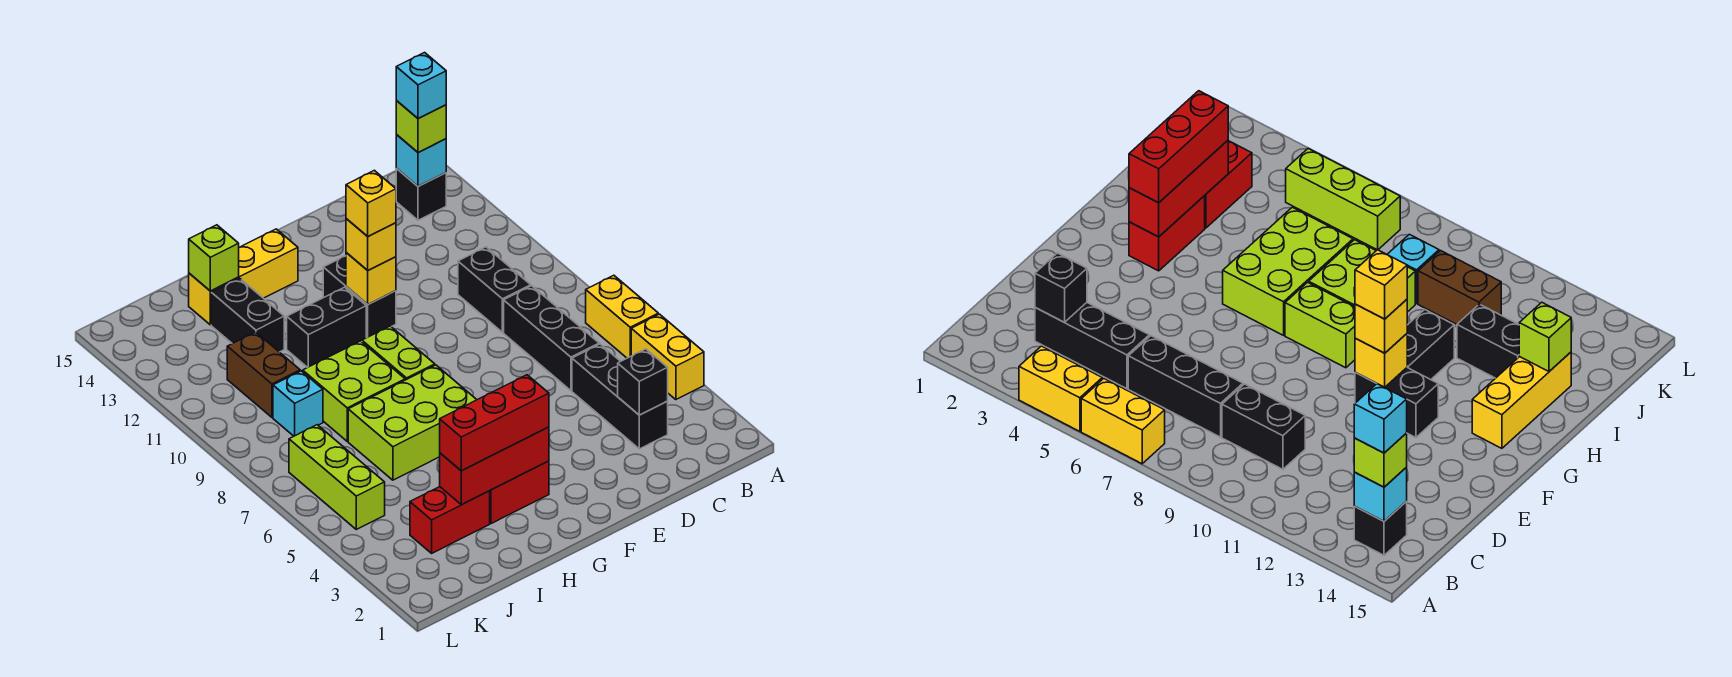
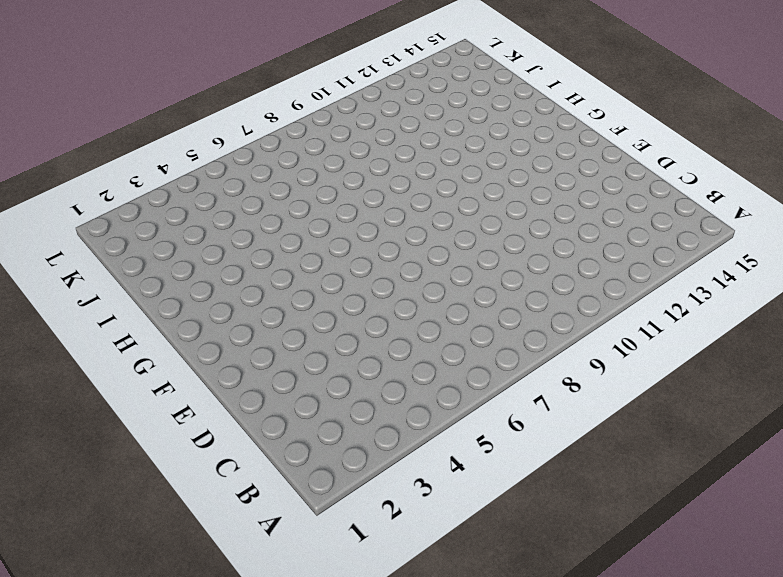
none -> yellow brick A4:A5 level 1
none -> yellow brick A6:A7 level 1
none -> black brick B14 level 1

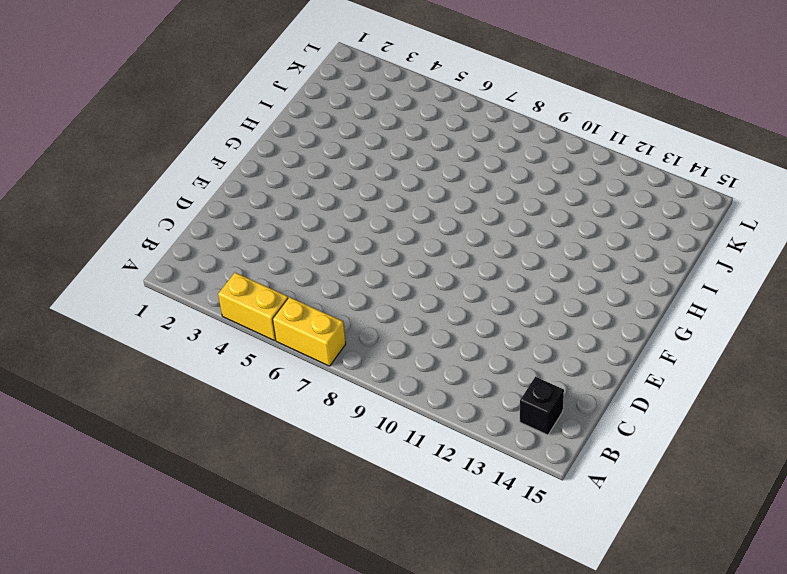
none -> black brick C3:C5 level 1
none -> black brick C6:C8 level 1
none -> black brick C9:C10 level 1

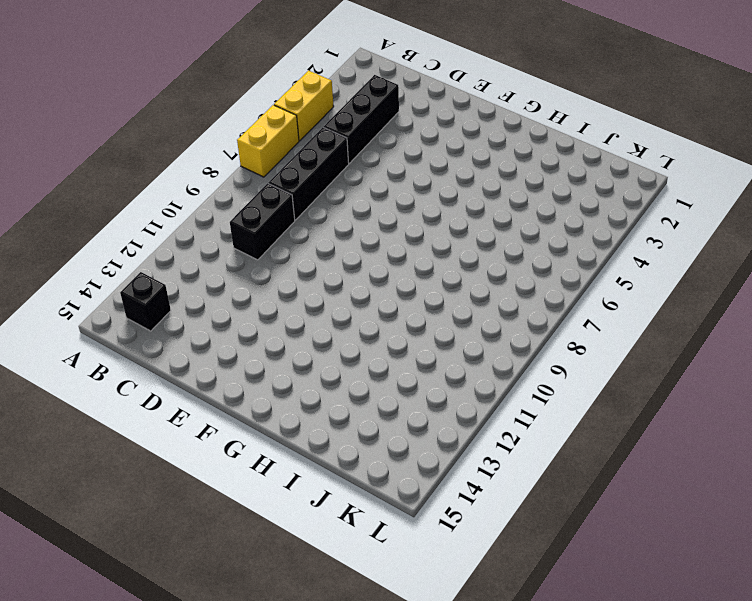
none -> black brick F11:F12 level 1
none -> red brick G3:H3 level 1
none -> lime brick G6:I7 level 1

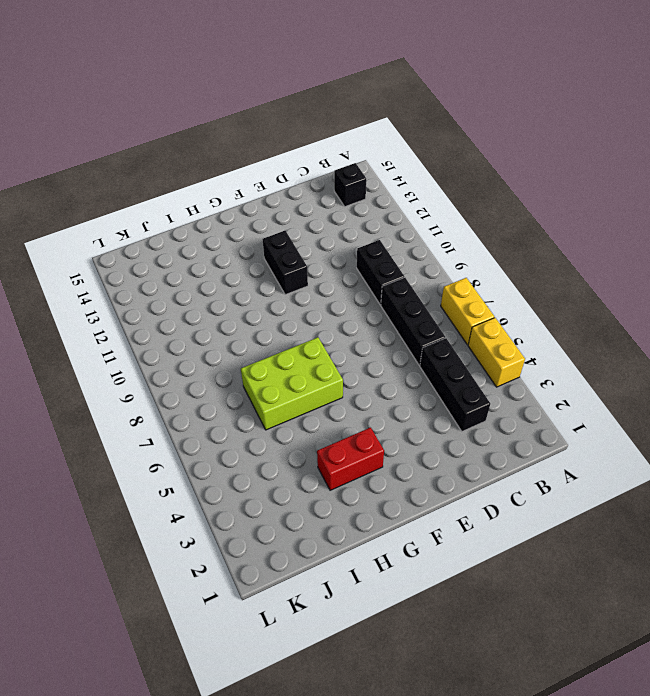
none -> lime brick G8:G9 level 1
none -> black brick G11:H11 level 1
none -> yellow brick G14:I14 level 1

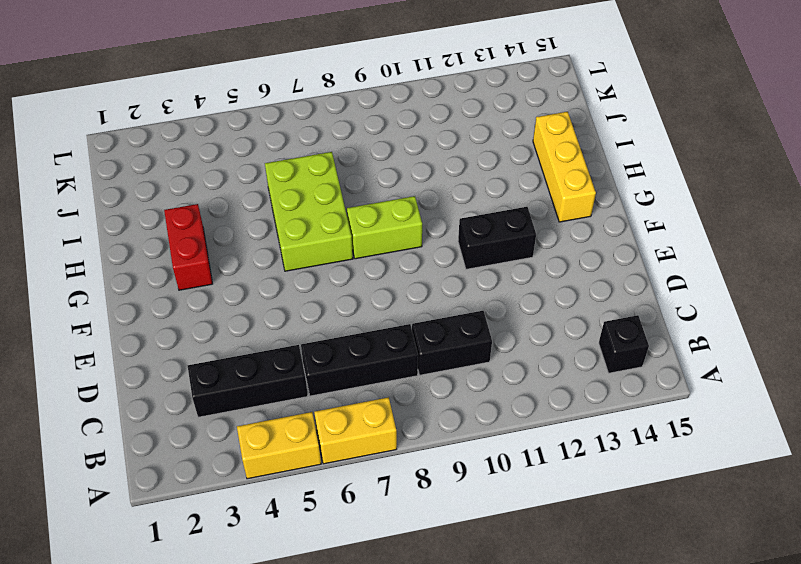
none -> black brick G11:H11 level 1
none -> lime brick H8:I9 level 1
none -> red brick I3:J3 level 1

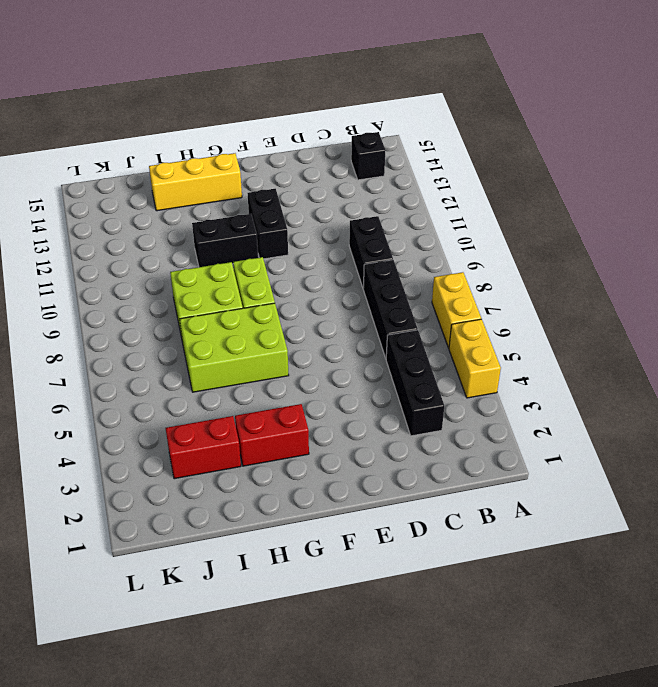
none -> black brick I12:I13 level 1
none -> cyan brick J9 level 1
none -> brown brick J10:J11 level 1

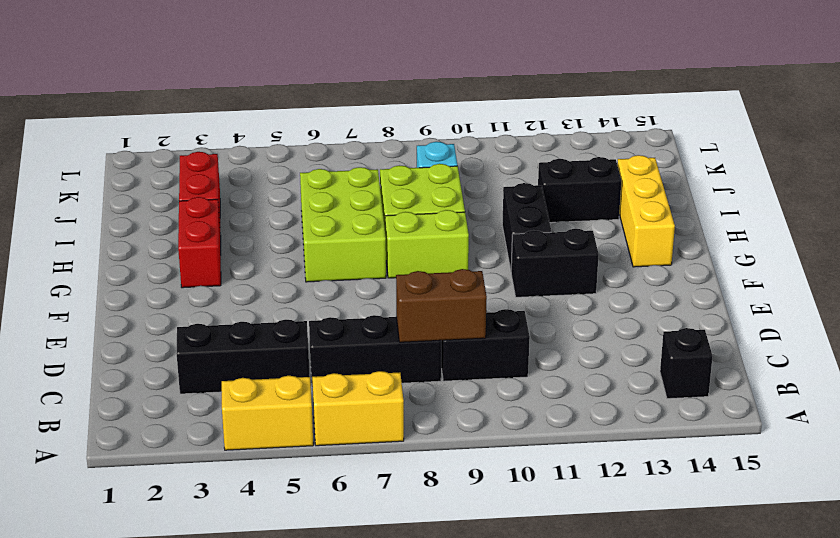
brown brick C8:C9 level 2 -> brown brick J10:J11 level 1
none -> lime brick K5:K7 level 1
none -> cyan brick B14 level 2
none -> black brick C3 level 2

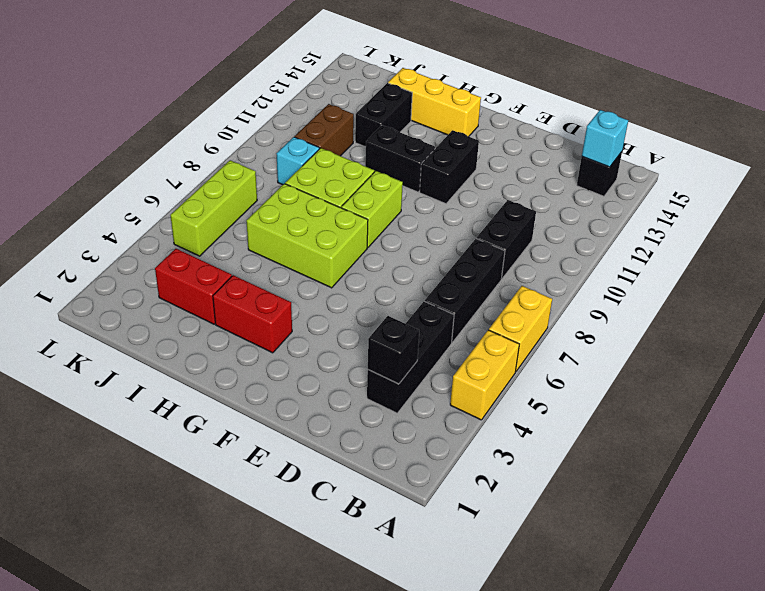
none -> yellow brick F11 level 2
none -> red brick G3:I3 level 2
none -> lime brick I14 level 2

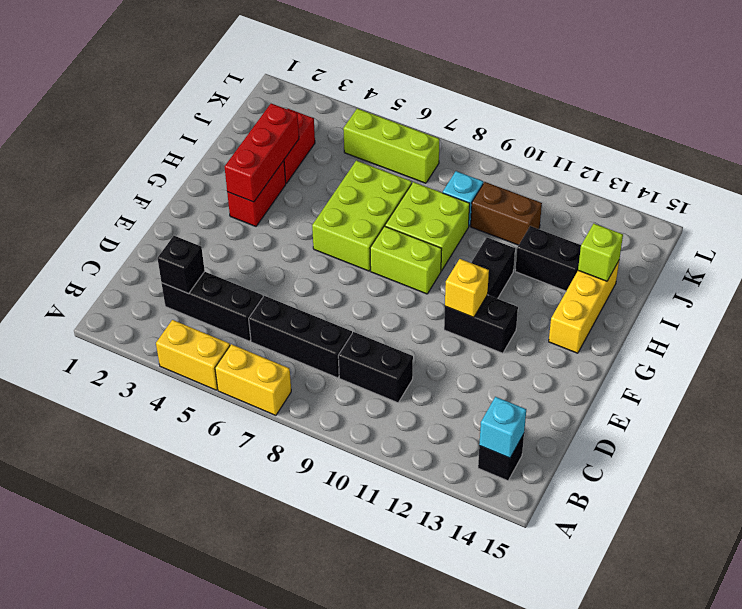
none -> lime brick B14 level 3
none -> yellow brick F11 level 3
none -> red brick G3:I3 level 3

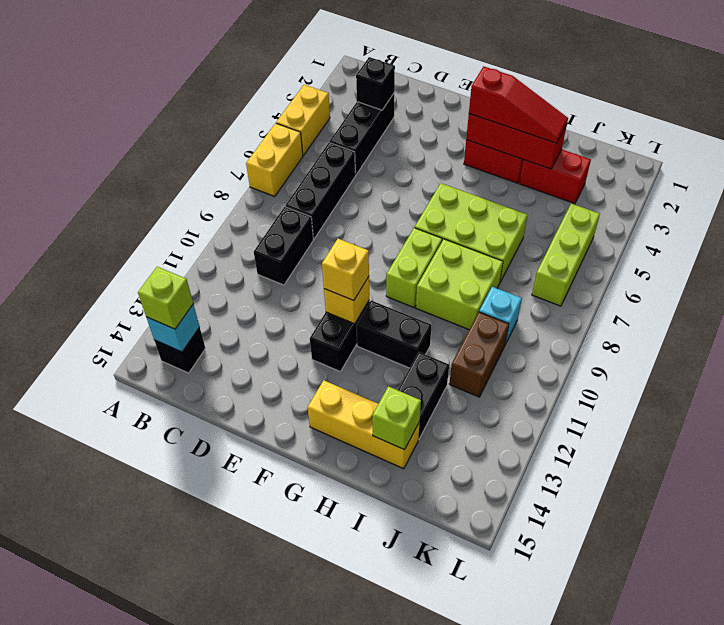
red slope G3:I3 level 3 top G -> red brick G3:I3 level 3
none -> cyan brick B14 level 4
none -> yellow brick F11 level 4

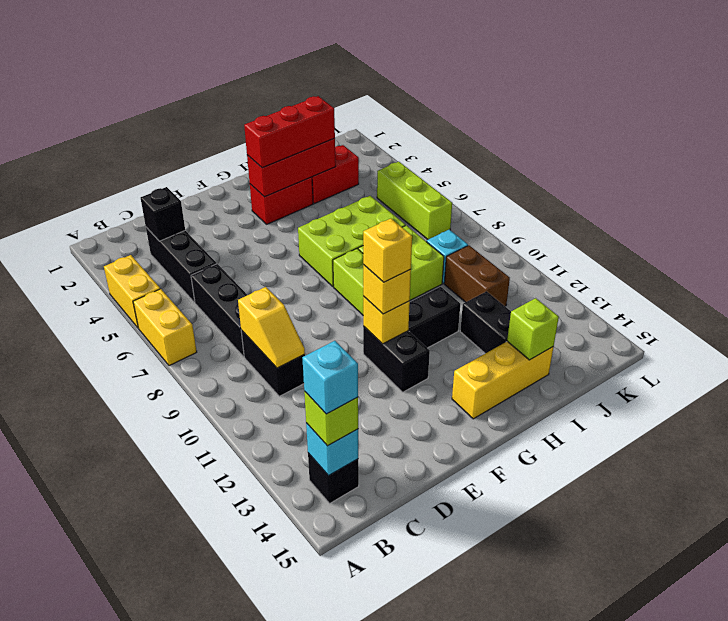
yellow slope C9:C10 level 2 top 9 -> none

